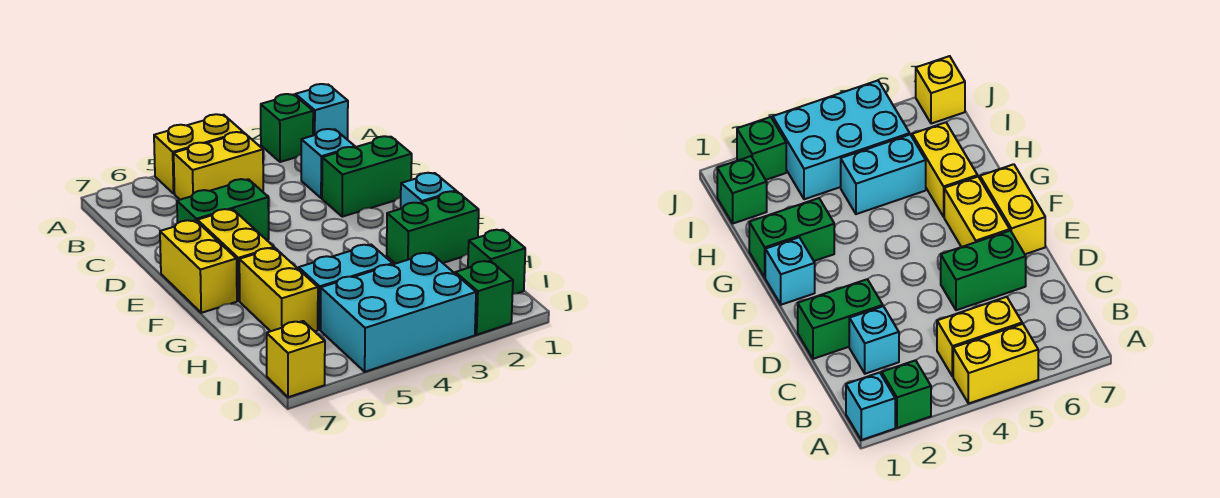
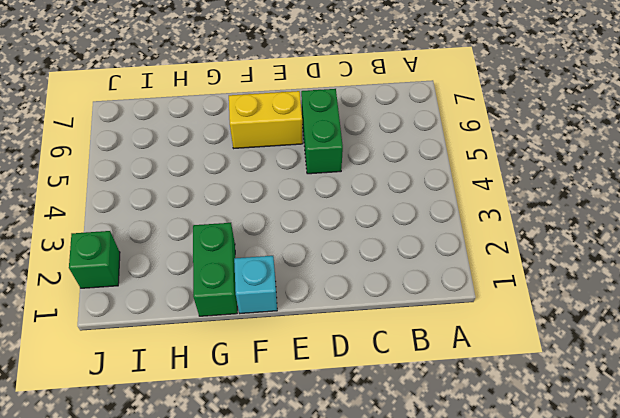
none -> cyan brick A1 level 1
none -> green brick A2 level 1
none -> yellow brick A4:A5 level 1

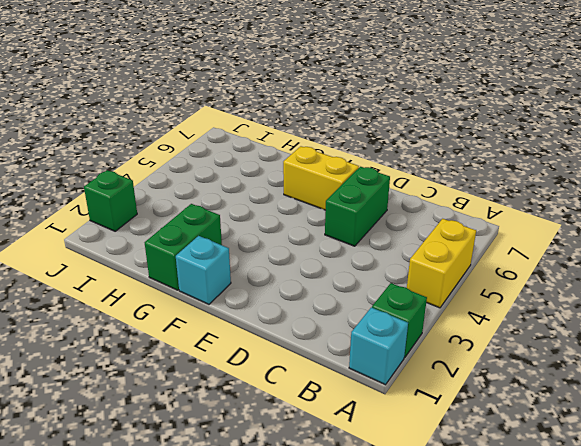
none -> yellow brick B4:B5 level 1
none -> cyan brick C2 level 1
none -> green brick D1:D2 level 1

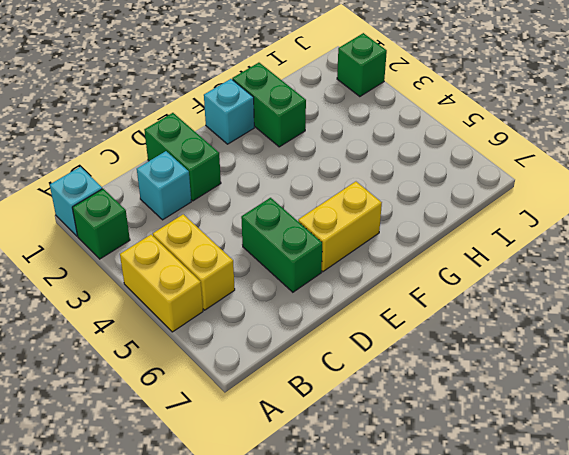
none -> yellow brick E7:F7 level 1
none -> yellow brick G6:H6 level 1
none -> cyan brick H4:H5 level 1

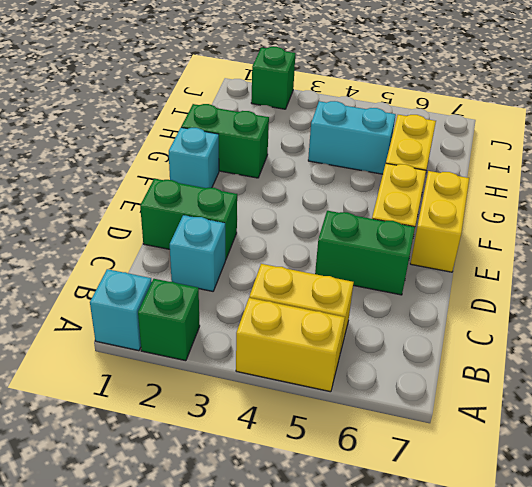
none -> green brick I1 level 1
none -> cyan brick I3:J5 level 1
none -> yellow brick J7 level 1

